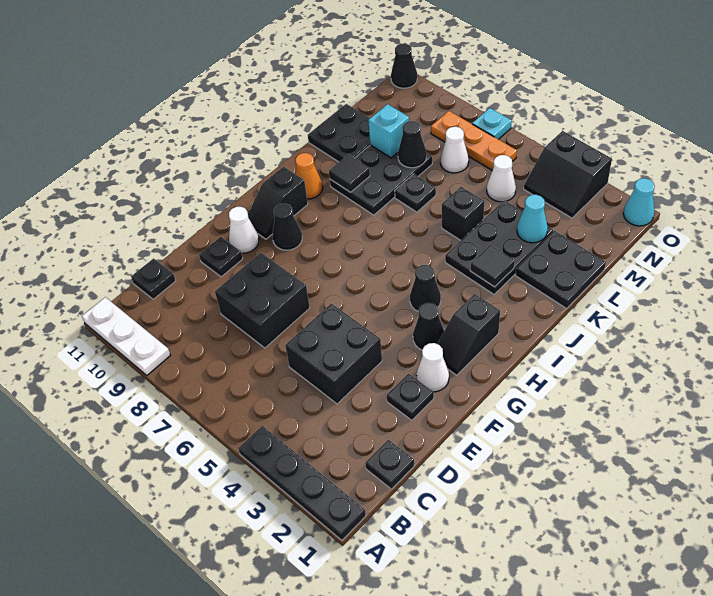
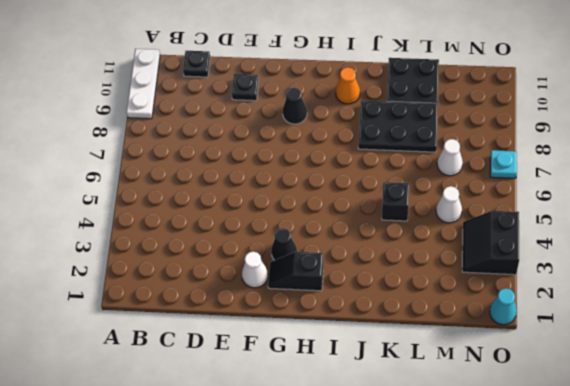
none -> black plate A1:A4 level 1
none -> black plate C1 level 1
none -> black brick D4:E5 level 1
none -> black brick D7:E8 level 1

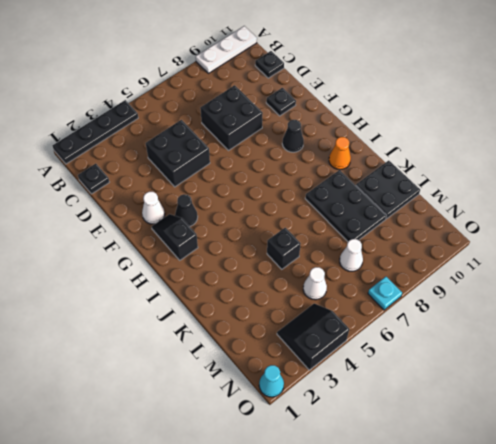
none -> black plate E2 level 1
none -> white cone F10 level 1
none -> black slope G10:H10 level 1 top H
none -> black cone H4 level 1

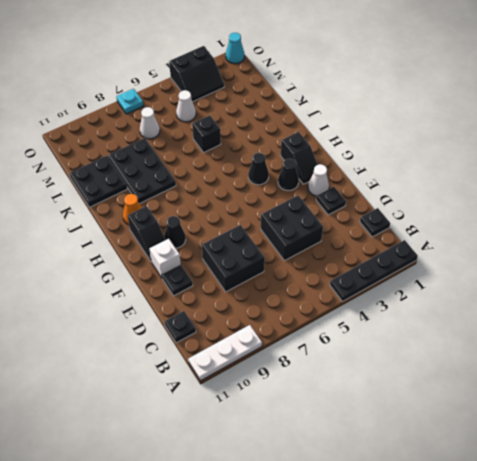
white brick F10 level 1 -> white cone F10 level 1
none -> black plate J3:L4 level 1
none -> black plate K1:L2 level 1
none -> black plate K7 level 1
none -> orange plate N6:N8 level 1

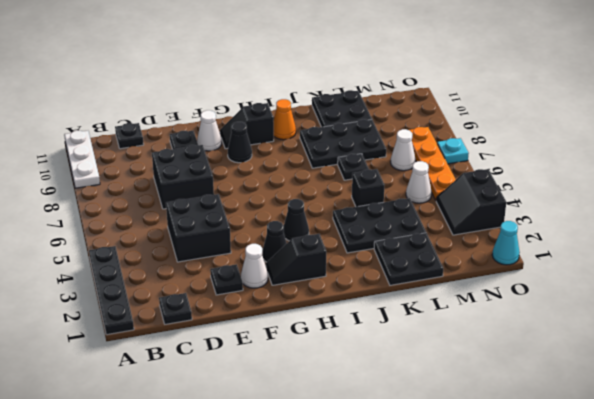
orange plate N5:N8 level 1 -> orange plate N6:N8 level 1
none -> black cone O11 level 1
none -> black tile J3 level 2
none -> black tile J9 level 2
none -> cyan cone L3 level 2

